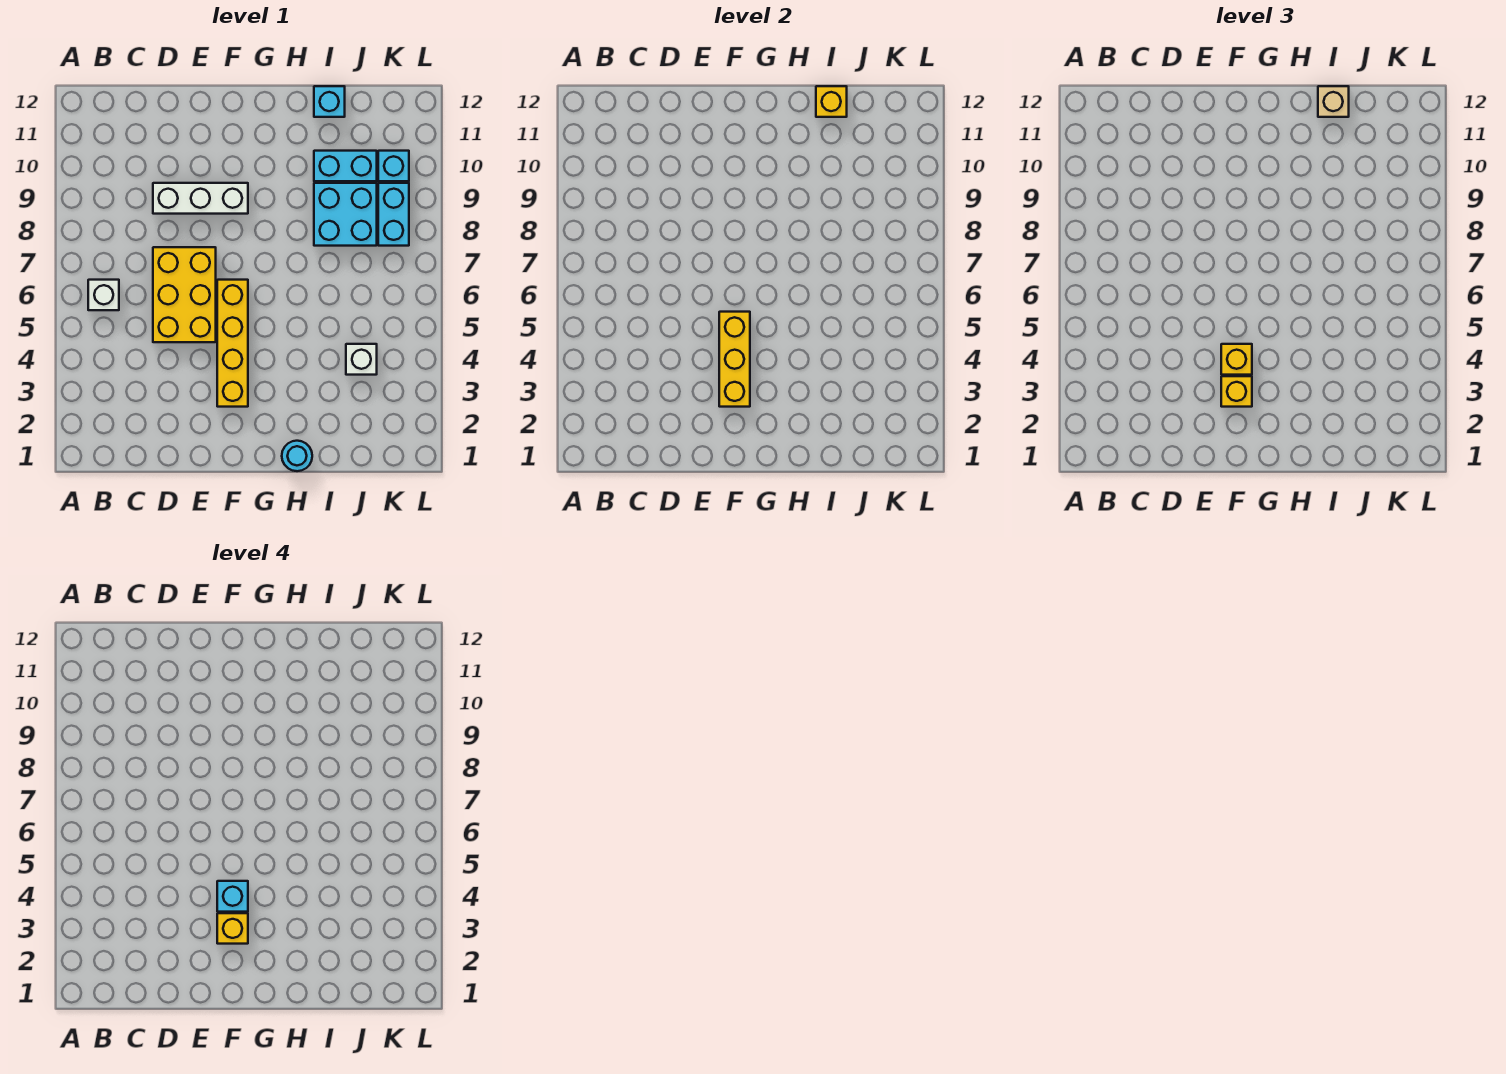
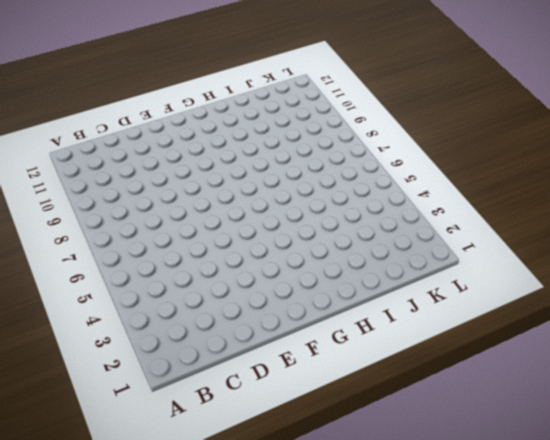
none -> white brick B6 level 1
none -> yellow brick D5:E7 level 1
none -> white brick D9:F9 level 1

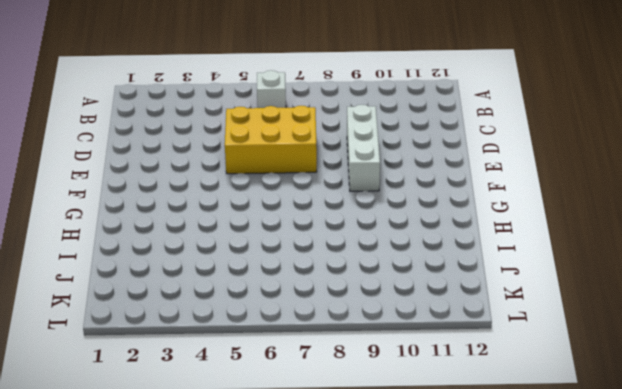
none -> yellow brick F3:F6 level 1
none -> cyan round brick H1 level 1
none -> cyan brick I8:J9 level 1

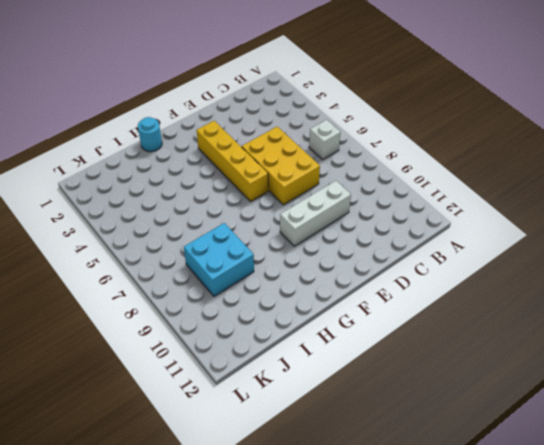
none -> cyan brick I10:J10 level 1
none -> cyan brick I12 level 1
none -> white brick J4 level 1

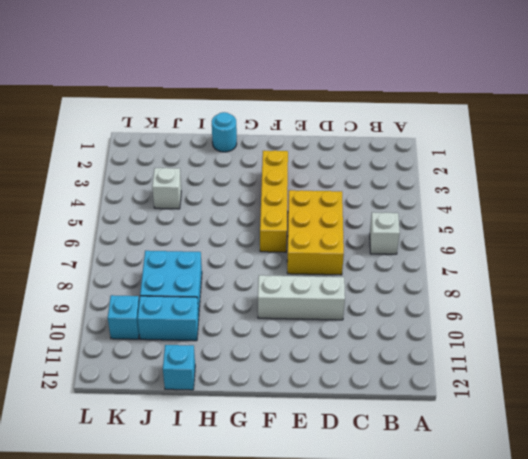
none -> cyan brick K8:K9 level 1
none -> yellow brick F3:F5 level 2
none -> yellow brick I12 level 2

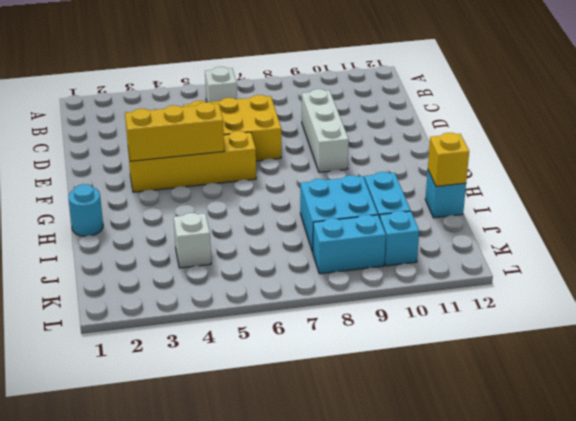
none -> yellow brick F3 level 3
none -> yellow brick F4 level 3
none -> tan brick I12 level 3

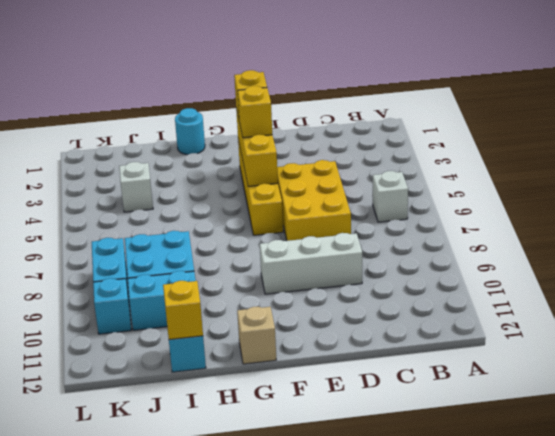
tan brick G12 level 1 -> tan brick I12 level 3
none -> yellow brick F3 level 4
none -> cyan brick F4 level 4

